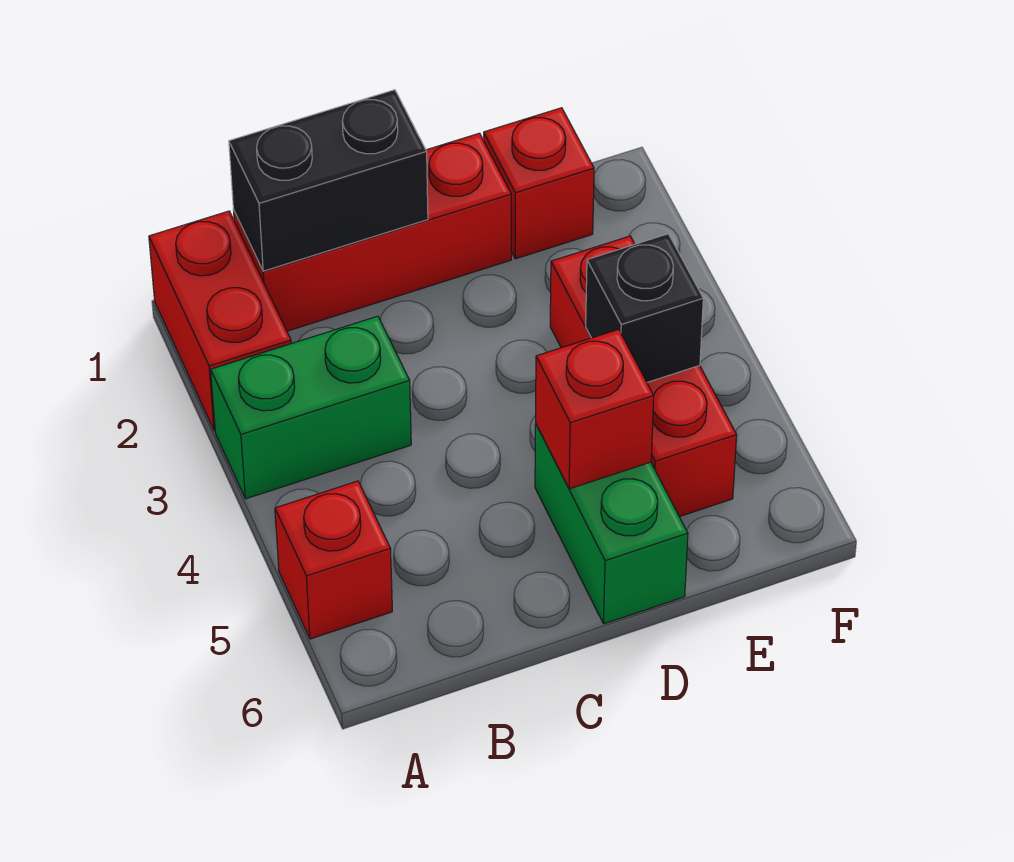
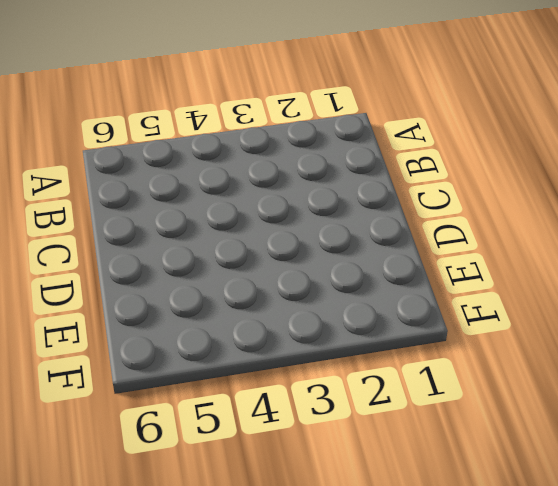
none -> red brick A1:A2 level 1
none -> green brick A3:B3 level 1

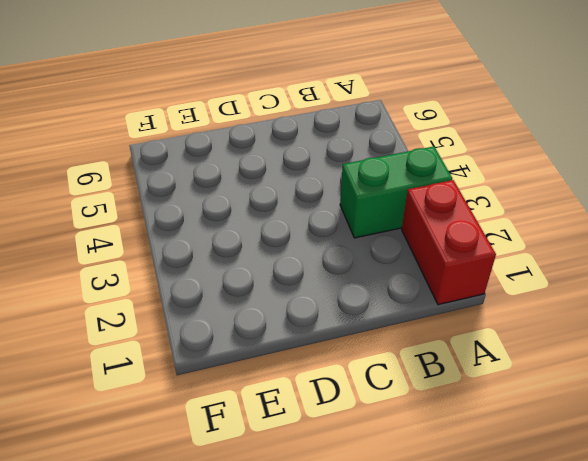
none -> red brick A5 level 1
none -> red brick B1:D1 level 1

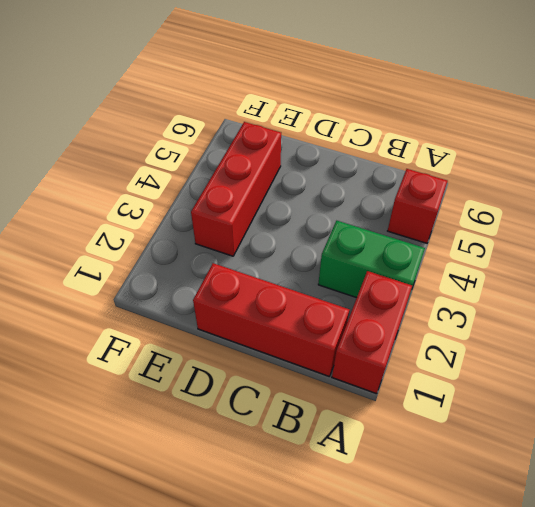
none -> green brick D5:D6 level 1
none -> red brick E1 level 1

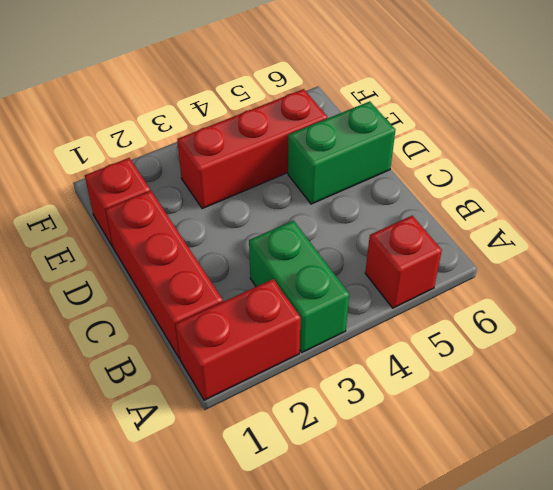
none -> black brick B1:C1 level 2
none -> red brick D5 level 2

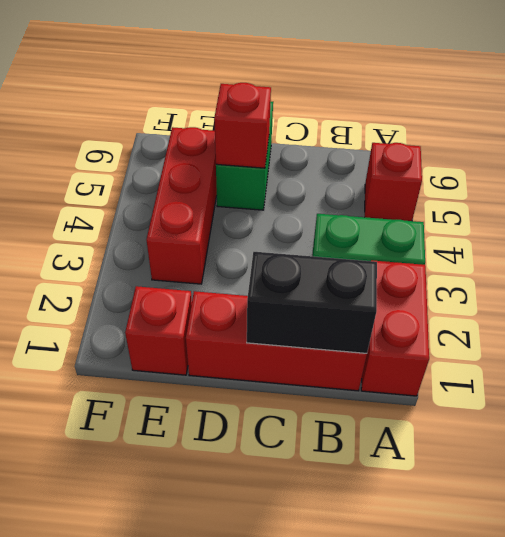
none -> black brick E4 level 2

